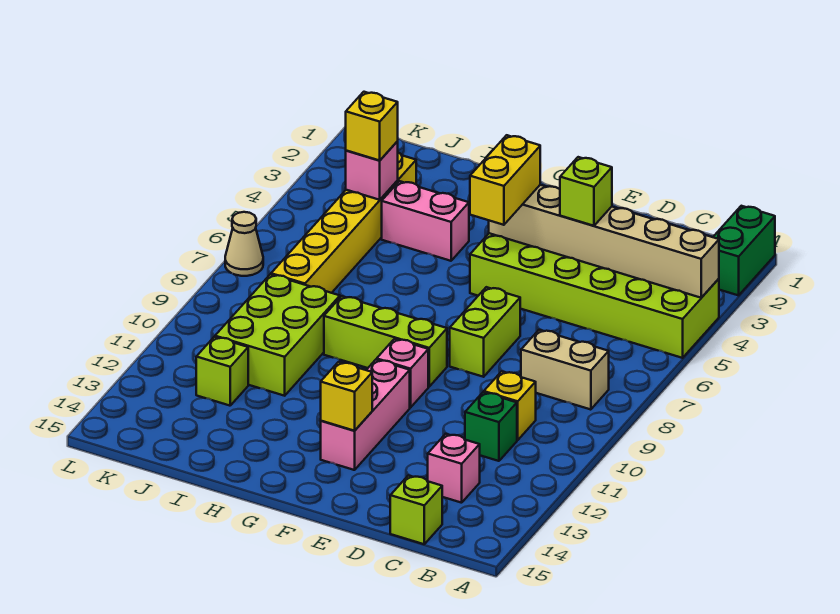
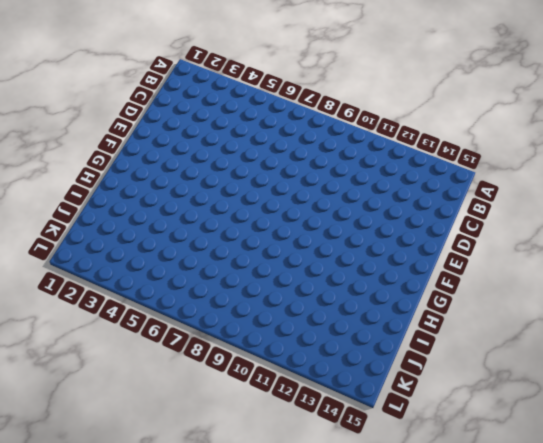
none -> green brick A1:A2 level 1
none -> lime brick A4:F5 level 1
none -> tan brick B8:C8 level 1

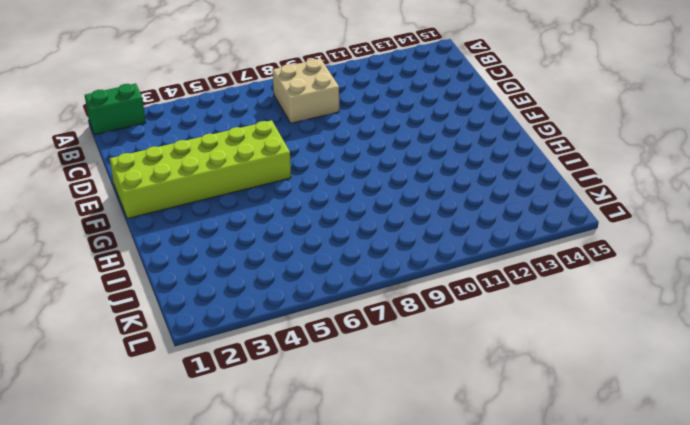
tan brick B8:C9 level 1 -> tan brick B8:C8 level 1
lime brick E1:F6 level 1 -> lime brick A4:F5 level 1
none -> yellow brick C10 level 1
none -> green brick C11 level 1
none -> pink brick C13 level 1

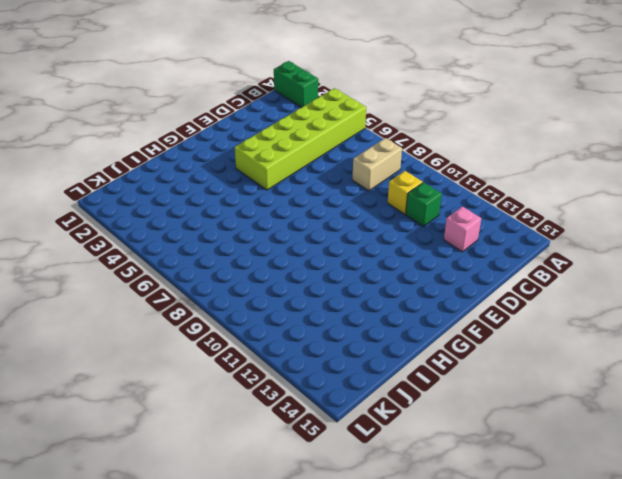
none -> lime brick C15 level 1
none -> lime brick E7:E8 level 1
none -> lime brick F9:H9 level 1

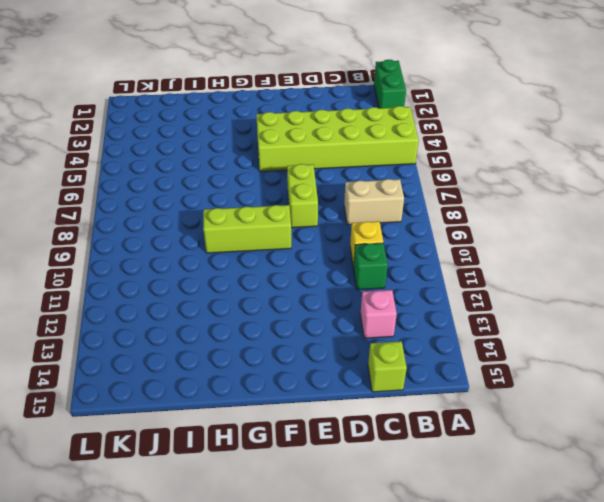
none -> pink brick F10 level 1
none -> pink brick F11:F13 level 1
none -> pink brick H4:I4 level 1

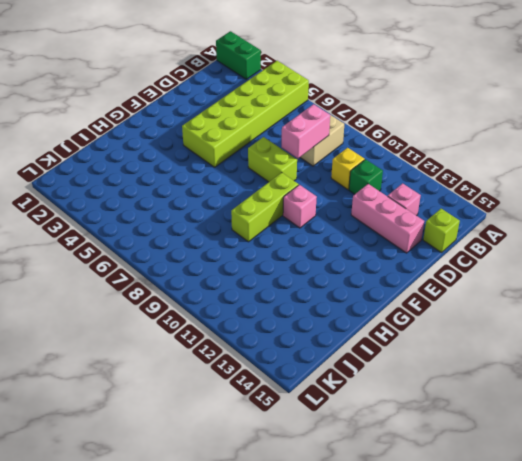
pink brick C8:D8 level 2 -> pink brick H4:I4 level 1
pink brick D12:D14 level 1 -> pink brick F11:F13 level 1
none -> lime brick I9:J11 level 1
none -> yellow brick J3:J8 level 1
none -> lime brick J12 level 1

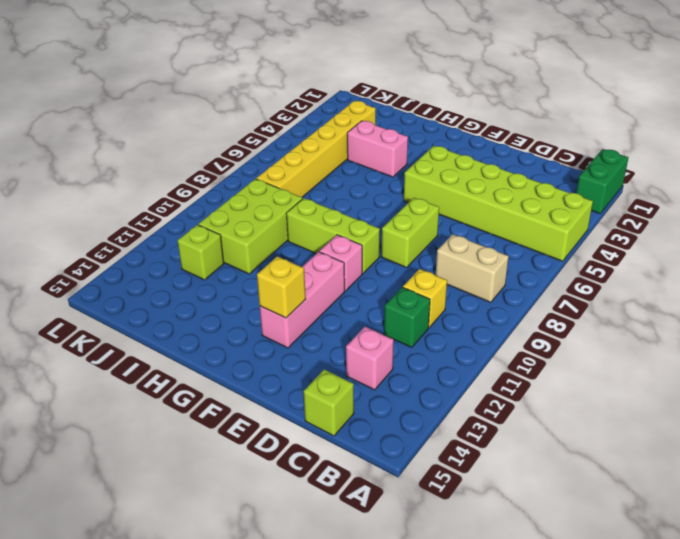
none -> tan cone L7 level 1
none -> tan brick A4:F4 level 2
none -> pink brick J4 level 2

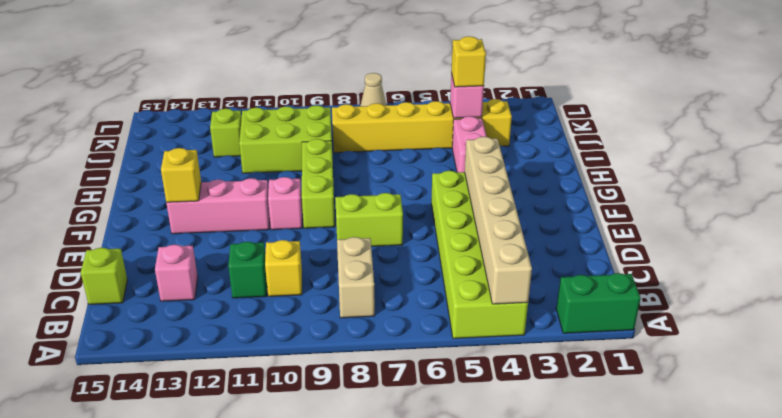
none -> lime brick D4 level 3
none -> yellow brick F4:F5 level 3

